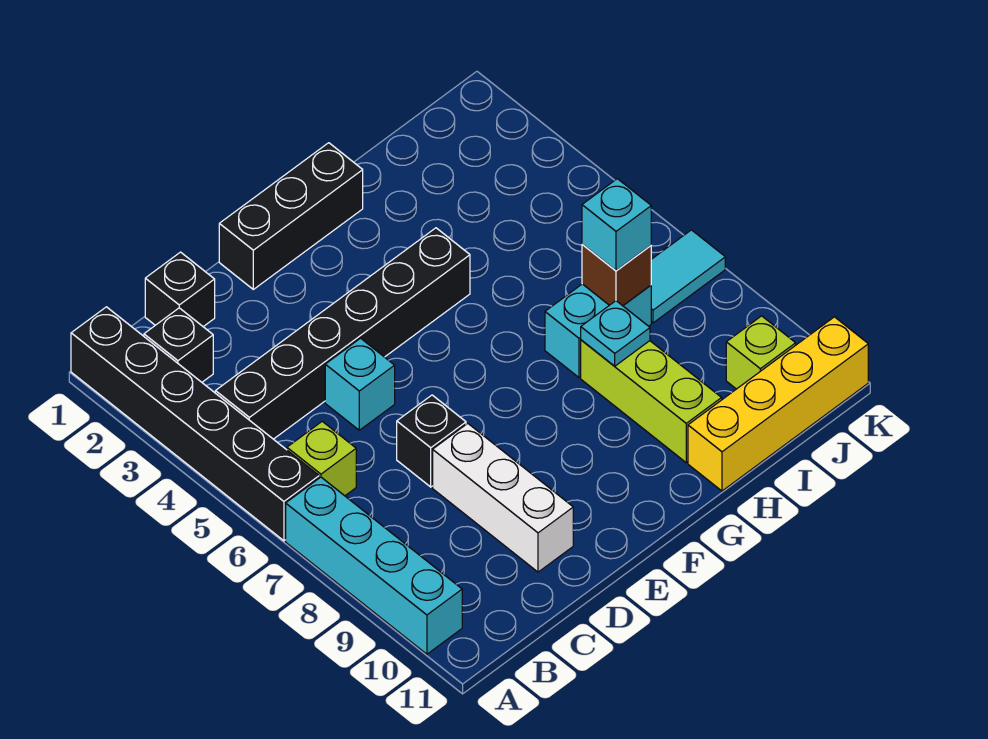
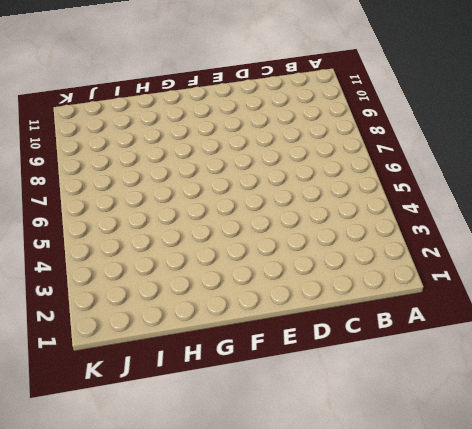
none -> black brick A1:A6 level 1
none -> cyan brick A7:A10 level 1
none -> black brick B2 level 1

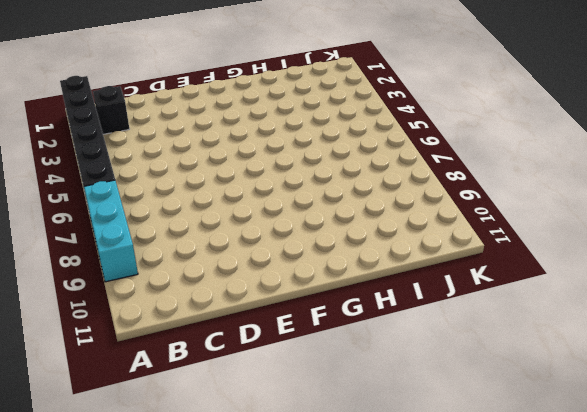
cyan brick A7:A9 level 1 -> cyan brick A7:A10 level 1
none -> black brick B4:G4 level 1
none -> lime brick B6 level 1
none -> black brick C1 level 1

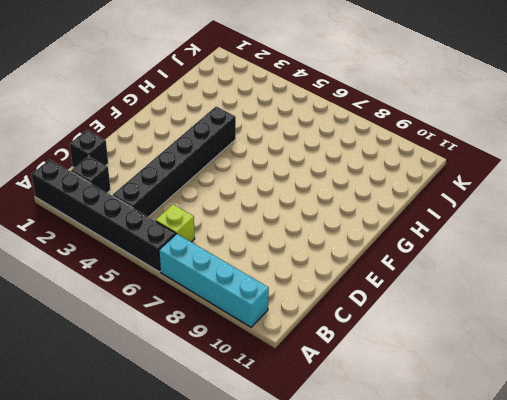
none -> cyan brick D5 level 1
none -> black brick D7 level 1
none -> white brick D8:D10 level 1

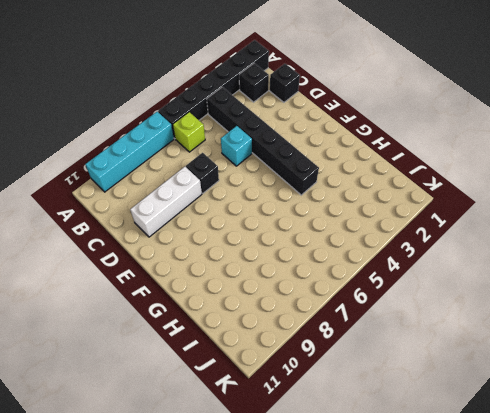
none -> black brick E1:G1 level 1
none -> cyan brick H7:I7 level 1
none -> lime brick H8:H10 level 1

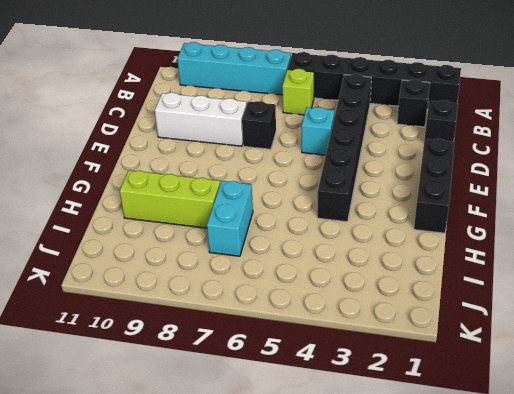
none -> yellow brick H11:K11 level 1
none -> cyan tile J7:K7 level 1
none -> lime brick J10 level 1

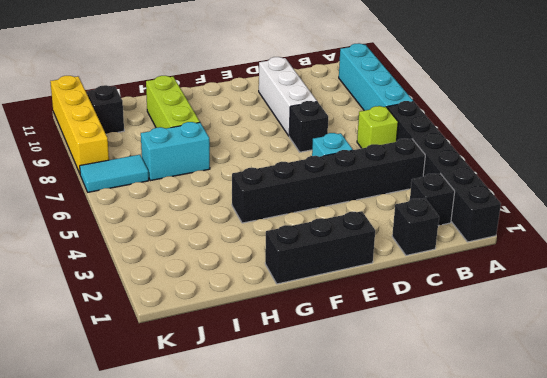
black brick J10 level 1 -> lime brick J10 level 1
yellow brick K8:K11 level 1 -> yellow brick H11:K11 level 1
none -> cyan plate H8 level 2
none -> brown brick I7 level 2
none -> cyan brick I7 level 3

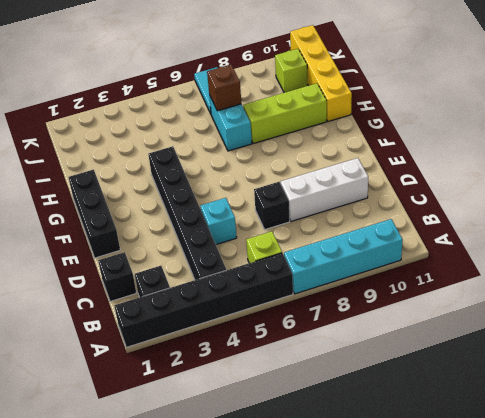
none -> cyan plate H8 level 2
none -> cyan brick I7 level 3

